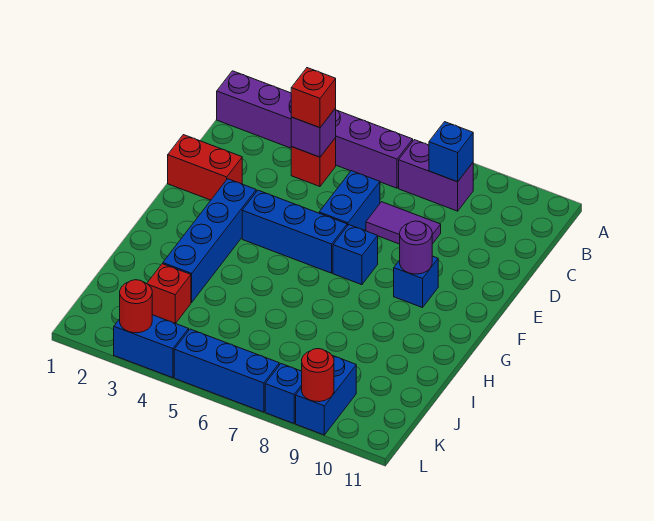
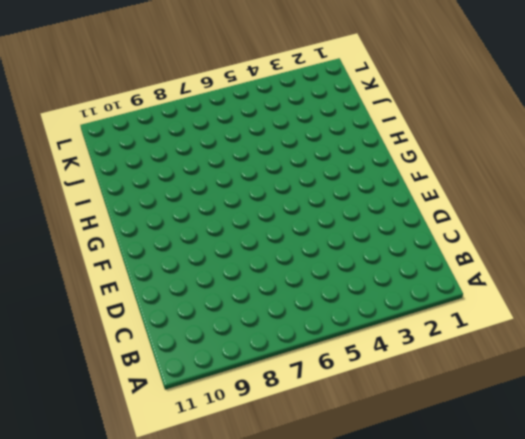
none -> purple brick B1:B6 level 1
none -> purple brick B7:B8 level 1
none -> red brick C4 level 1

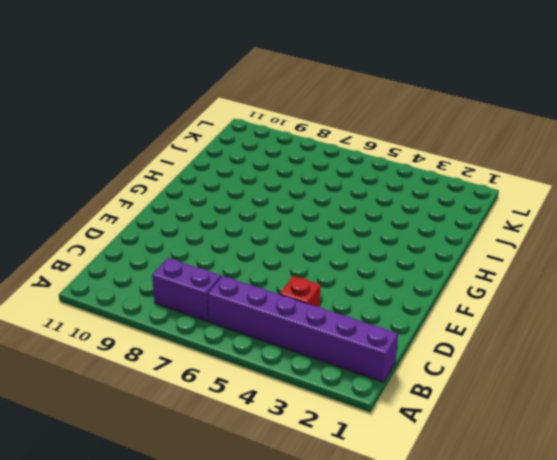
none -> blue brick D6:E6 level 1
none -> purple tile D7:D8 level 1
none -> red brick E1:E2 level 1

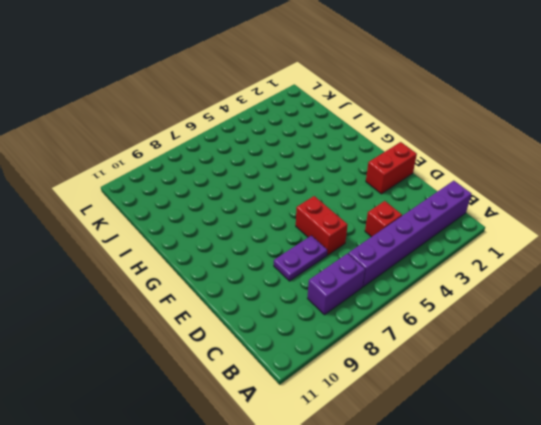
red brick D6:E6 level 1 -> blue brick D6:E6 level 1
purple plate D7:D8 level 1 -> purple tile D7:D8 level 1
none -> blue brick F3:I3 level 1
none -> blue brick F4:F6 level 1
none -> blue brick F7 level 1

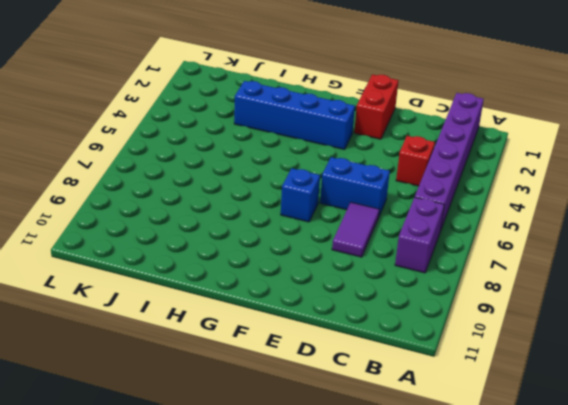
none -> blue brick F4:F6 level 1
none -> blue brick F9 level 1
none -> red brick J3 level 1

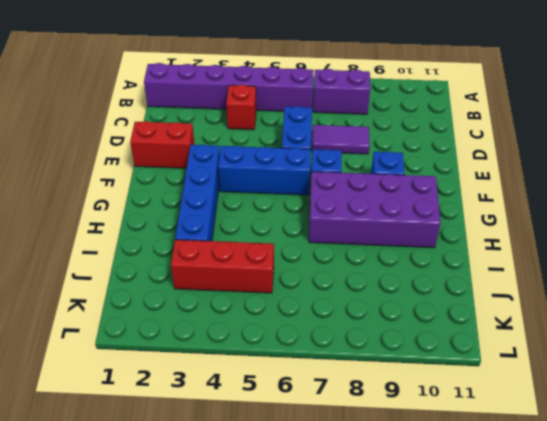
purple brick G7:H10 level 1 -> none
red brick J3:J5 level 1 -> red brick J3 level 1
none -> blue brick K9:L9 level 1
none -> blue brick L3:L4 level 1
none -> blue brick L5:L7 level 1

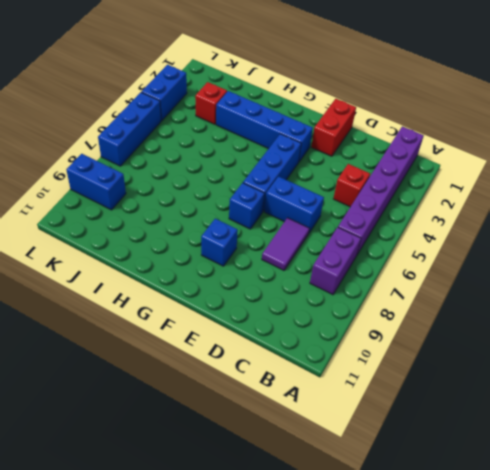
none -> blue brick L8 level 1
none -> blue brick B8 level 2
none -> purple brick C4 level 2

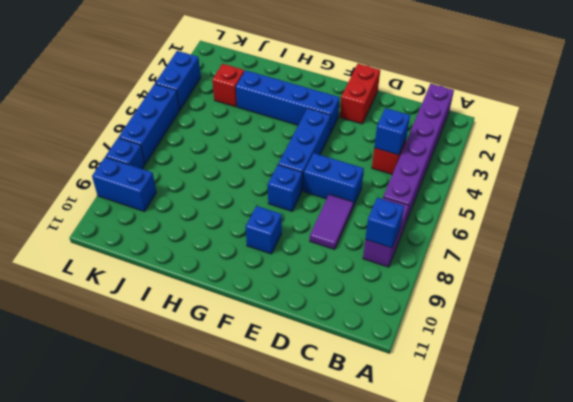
blue brick C4 level 2 -> purple brick C4 level 2
none -> purple round brick F9 level 2
none -> red round brick L3 level 2
none -> red round brick L9 level 2

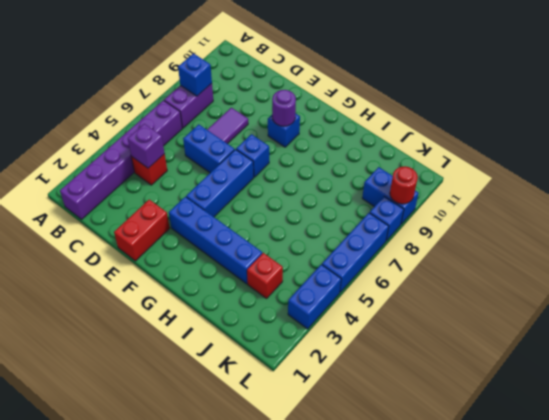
none -> red round brick L3 level 2
none -> red brick C4 level 3

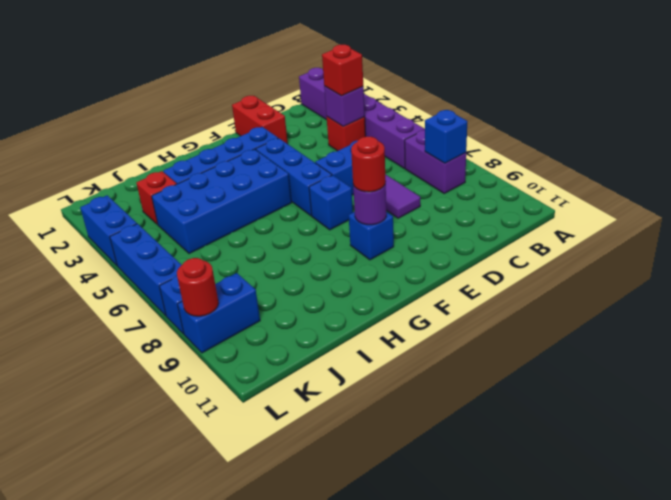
red round brick F9 level 3 -> red round brick L3 level 2
blue brick G4:J5 level 1 -> none

